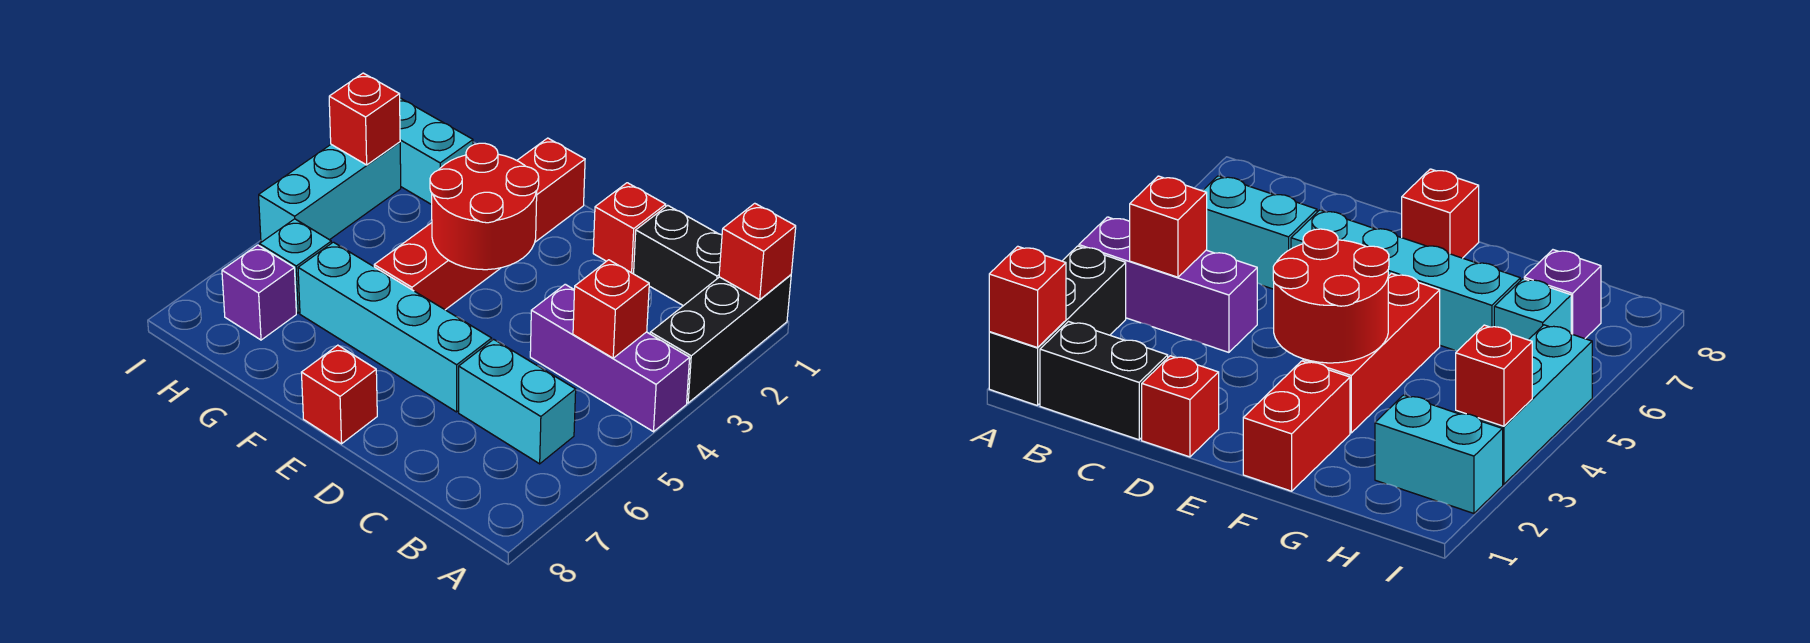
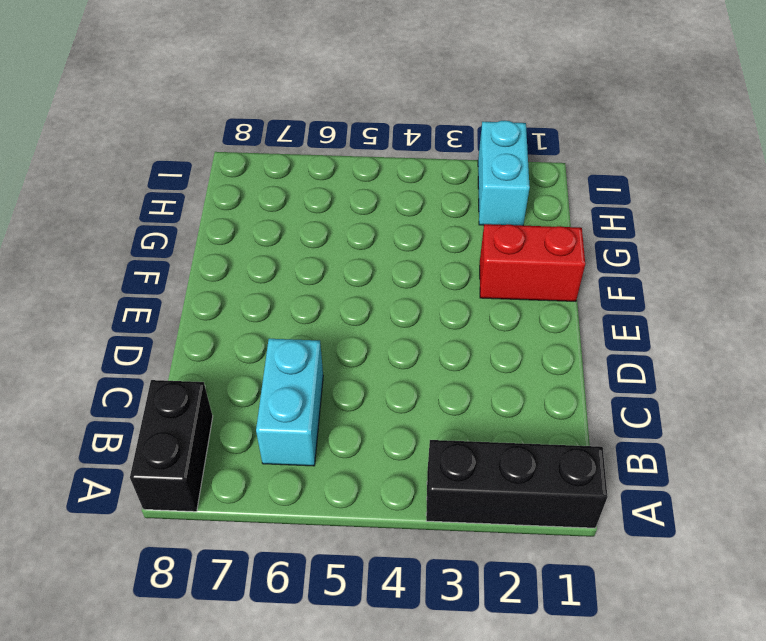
black brick A8:B8 level 1 -> black brick B1:C1 level 1
none -> purple brick A4:C4 level 1
none -> red brick D1 level 1
none -> cyan brick D6:G6 level 1

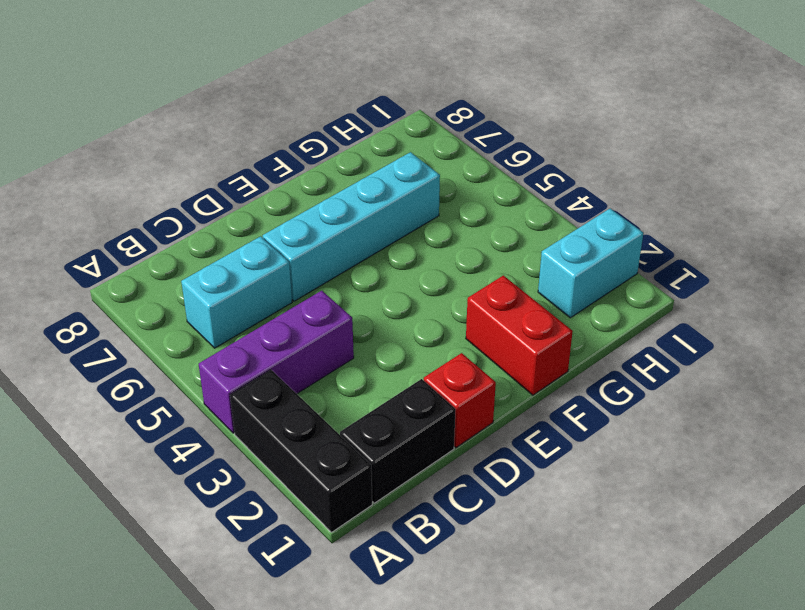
none -> red brick E8 level 1
none -> red brick F3:F5 level 1
none -> cyan brick H6 level 1

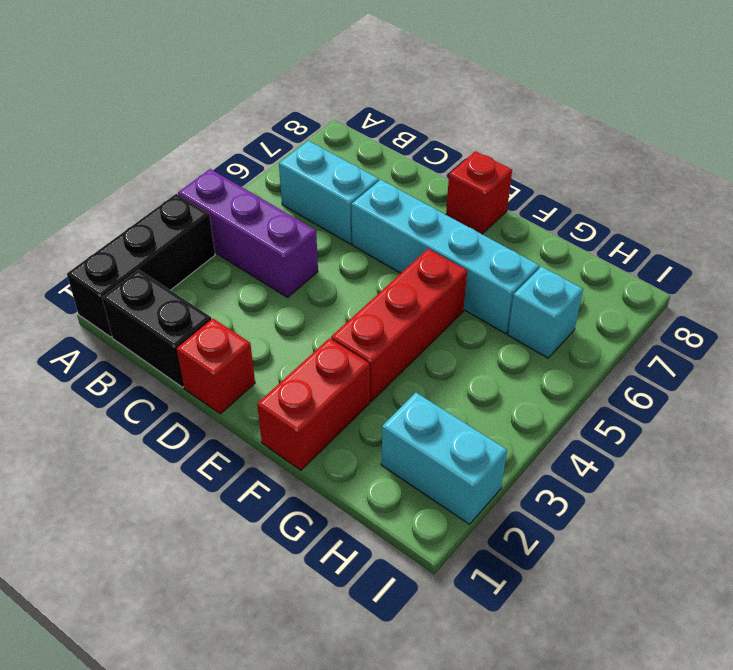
none -> purple brick H7 level 1
none -> cyan brick I3:I5 level 1
none -> red brick A1 level 2

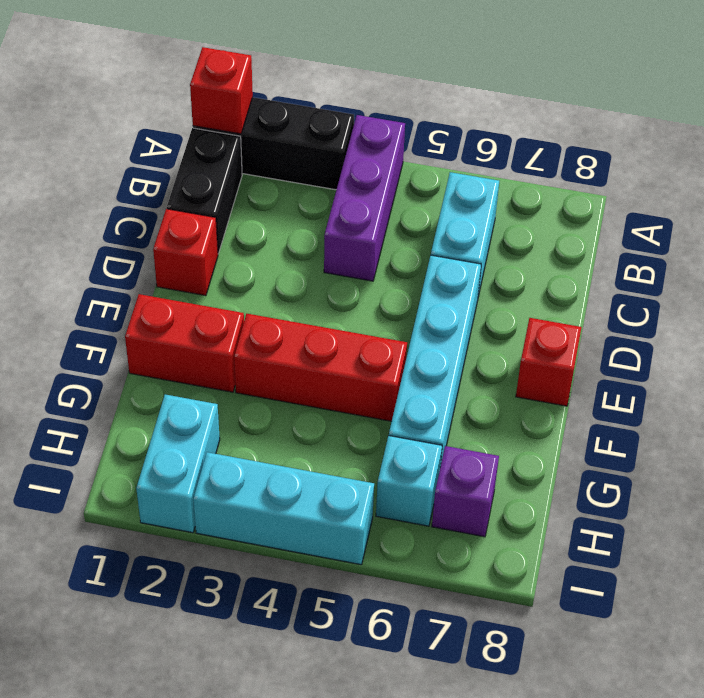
none -> red brick B4 level 2
none -> red round brick E3:F4 level 2
none -> red brick I3 level 2

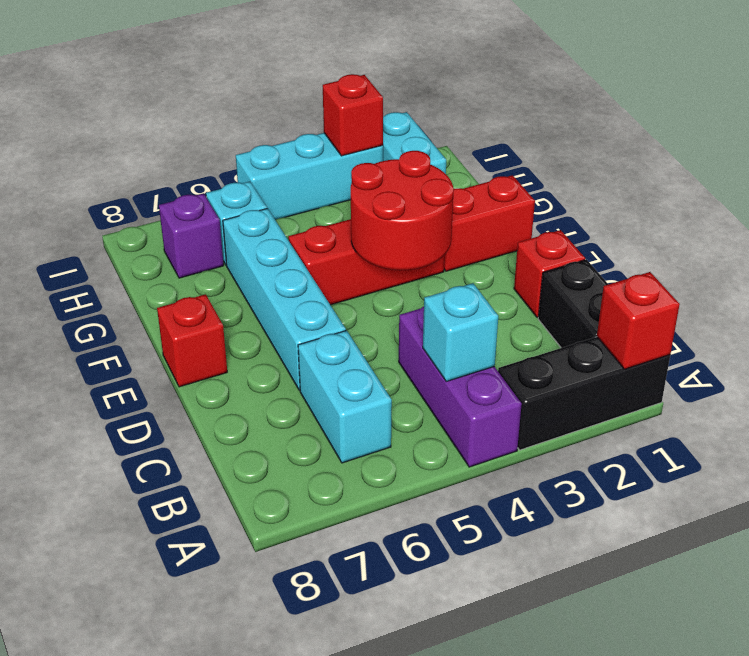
cyan brick B4 level 2 -> red brick B4 level 2

